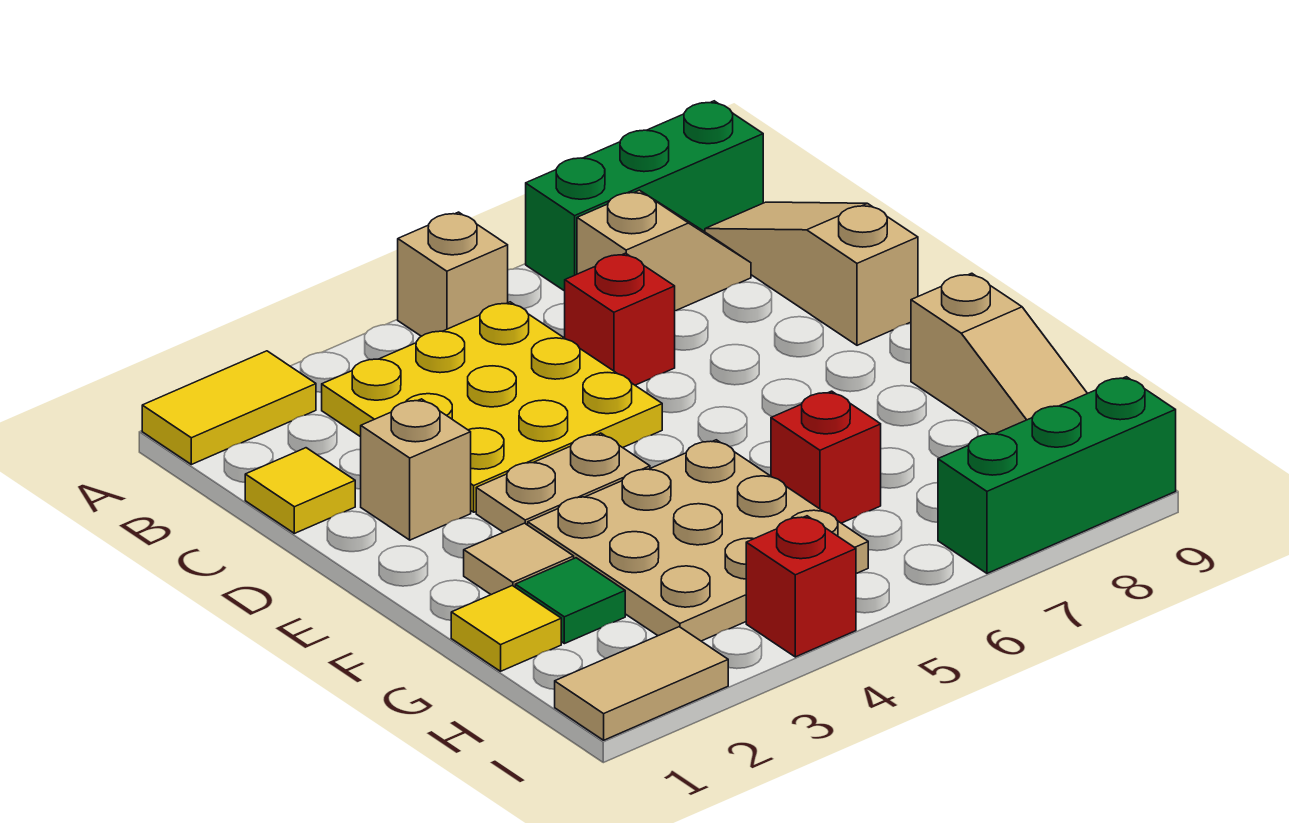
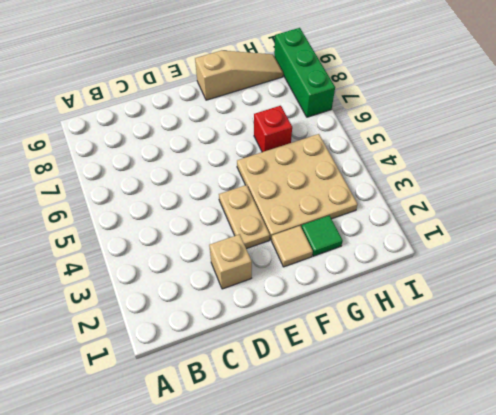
none -> yellow tile A1:A2 level 1
none -> tan brick A5 level 1
none -> green brick A7:A9 level 1

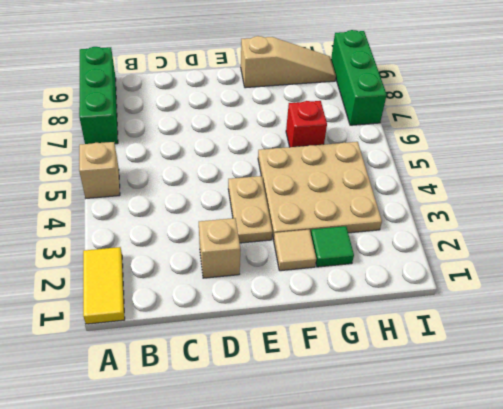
none -> yellow plate B3:D5 level 1
none -> tan slope B7:B8 level 1 top 7
none -> tan slope B9:D9 level 1 top D

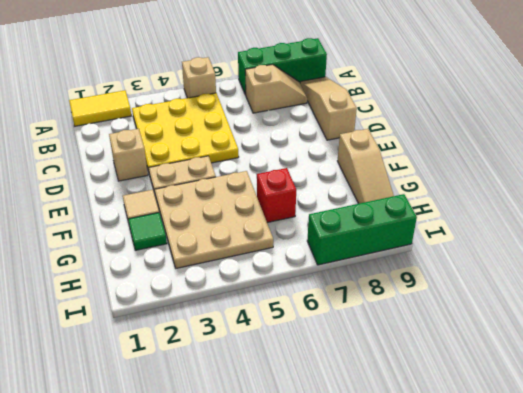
none -> yellow tile C1 level 1
none -> red brick C6 level 1
none -> yellow tile G1 level 1

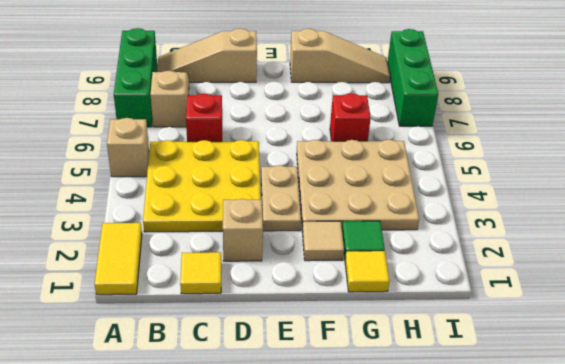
none -> tan tile I1:I2 level 1
none -> red brick I4 level 1

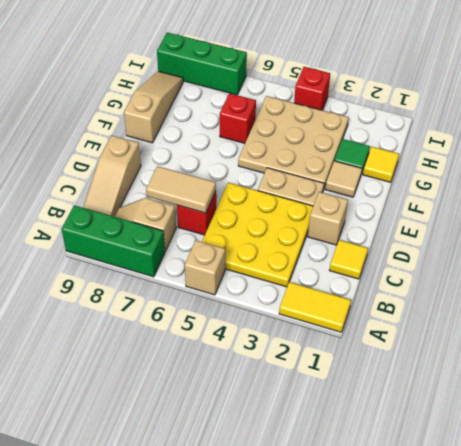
tan tile C6:C7 level 2 -> tan tile I1:I2 level 1

